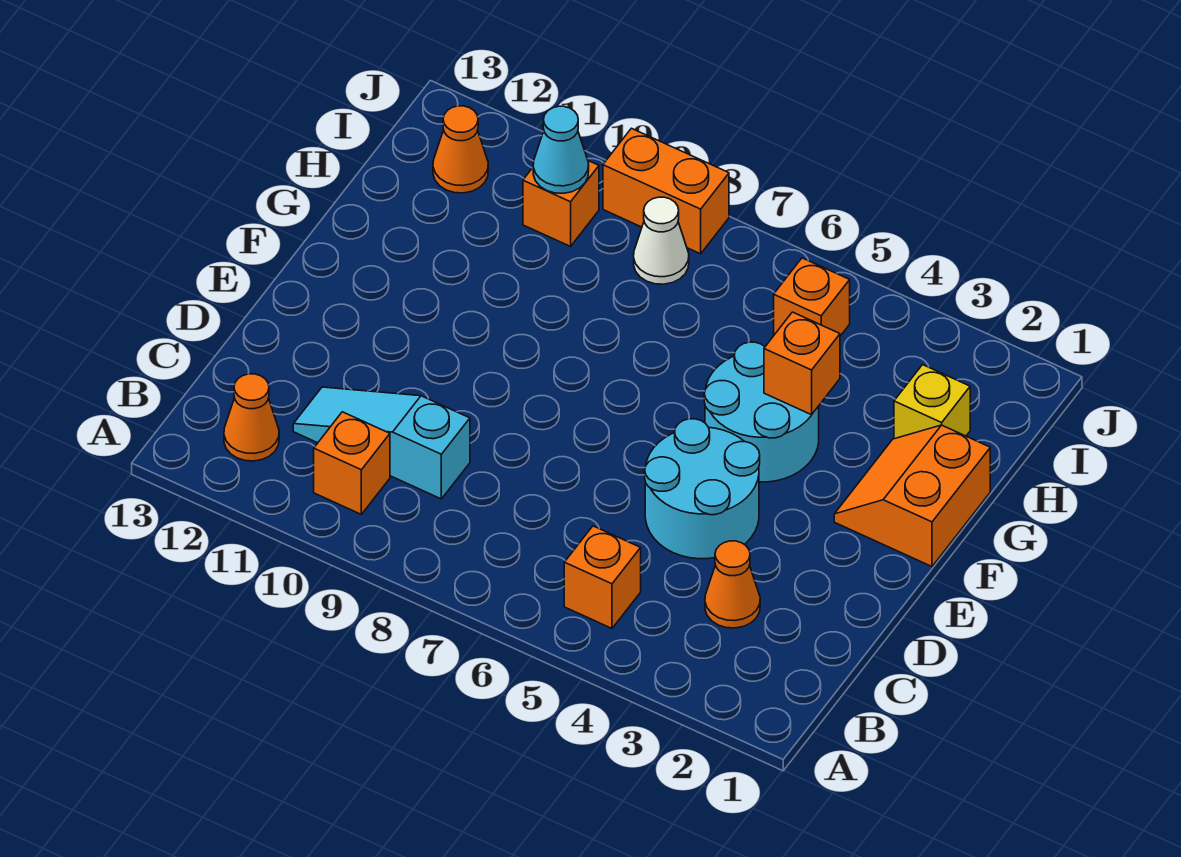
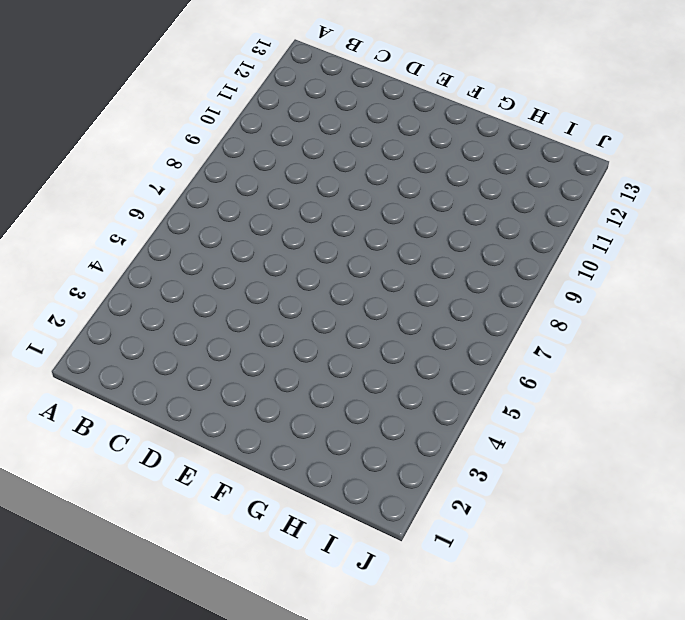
none -> orange brick B5 level 1
none -> orange brick B10 level 1
none -> orange cone B12 level 1

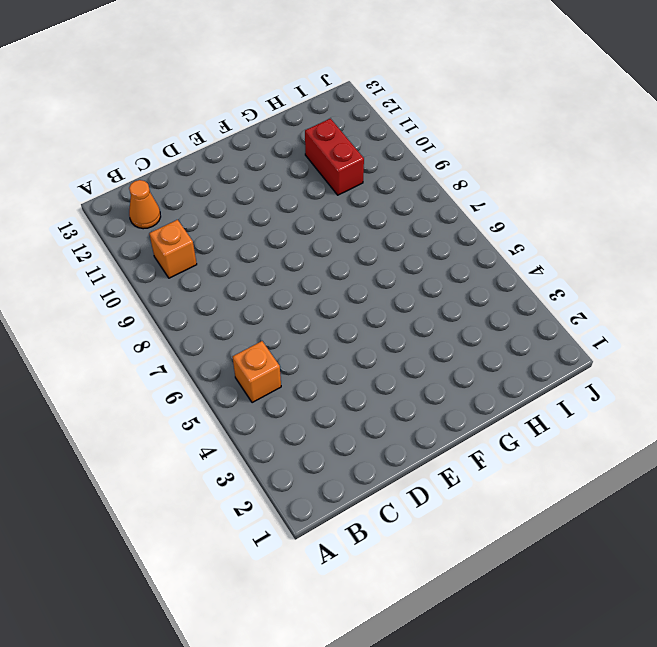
red brick H10:H11 level 1 -> none
none -> orange cone C3 level 1
none -> cyan slope C9:C11 level 1 top 9
none -> cyan round brick D4:E5 level 1

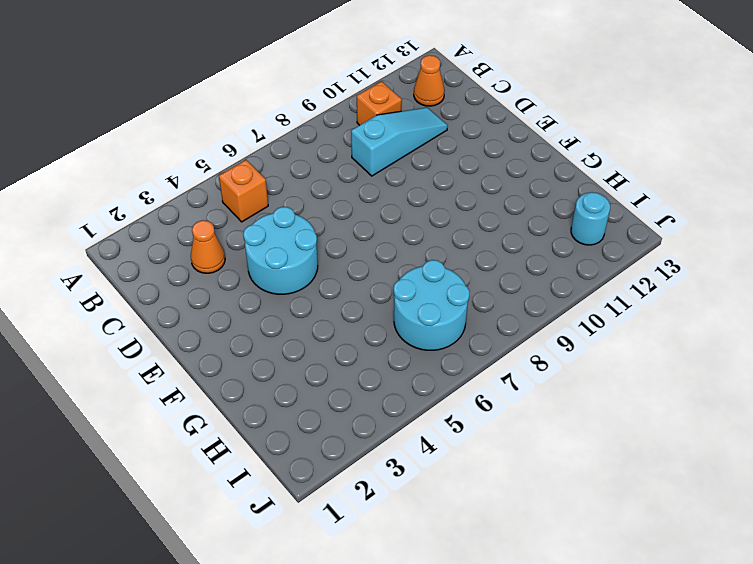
cyan round brick H6:I7 level 1 -> cyan round brick F4:G5 level 1
cyan round brick I12 level 1 -> orange cone I12 level 1
none -> orange slope F1:G2 level 1 top 1
none -> yellow brick H2 level 1
none -> orange brick I5 level 1

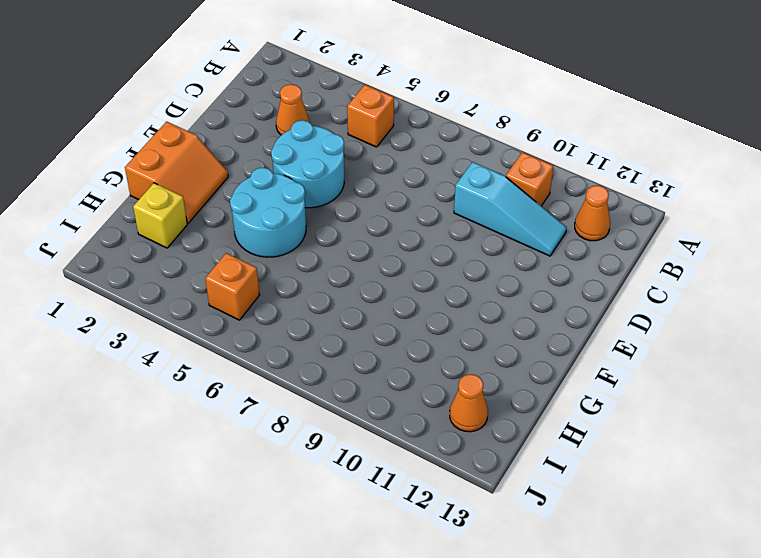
none -> white cone I8 level 1
none -> orange brick I10 level 1
none -> orange brick J8:J9 level 1

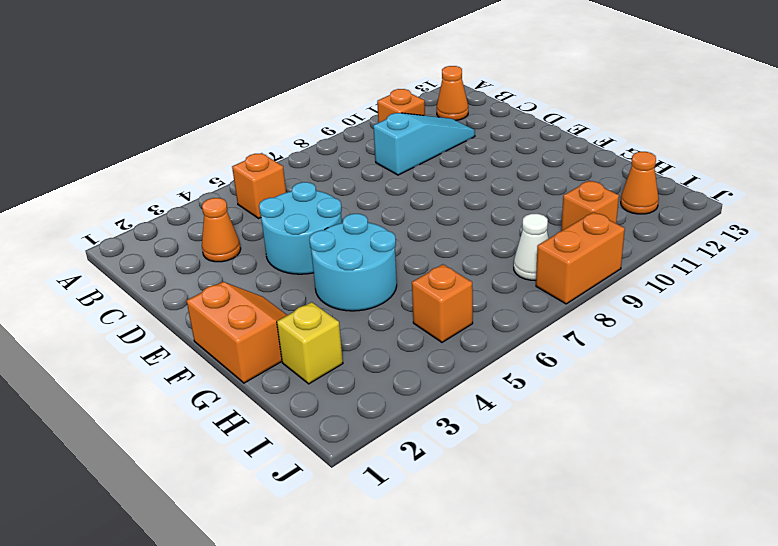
none -> orange brick G4 level 2
none -> cyan cone I10 level 2

